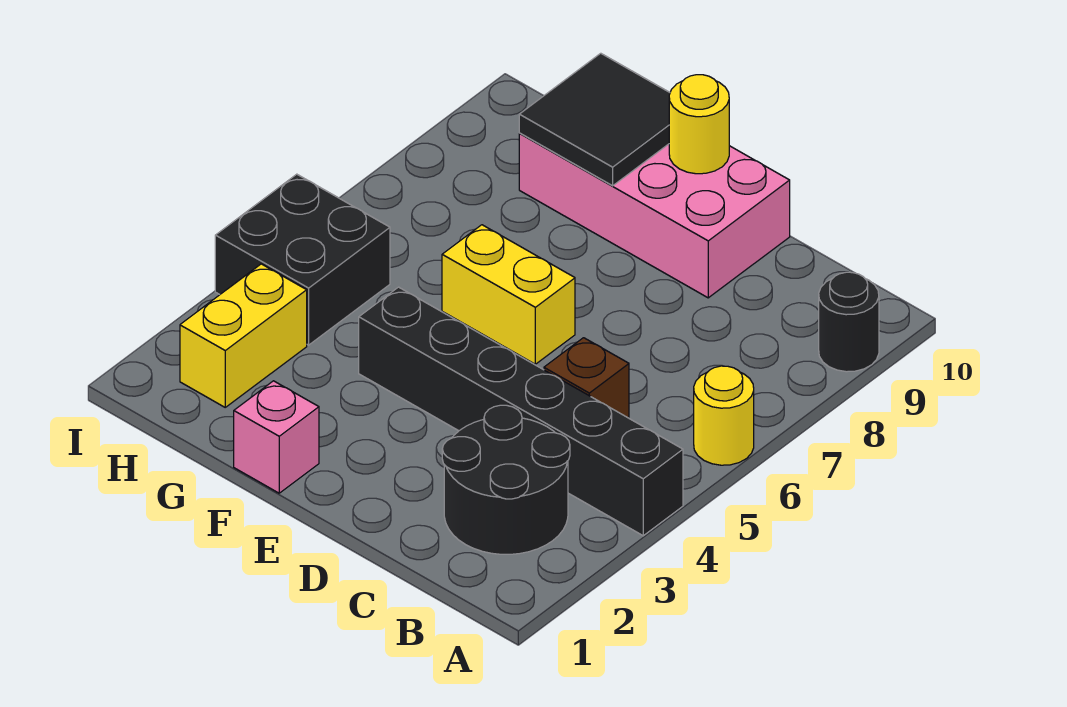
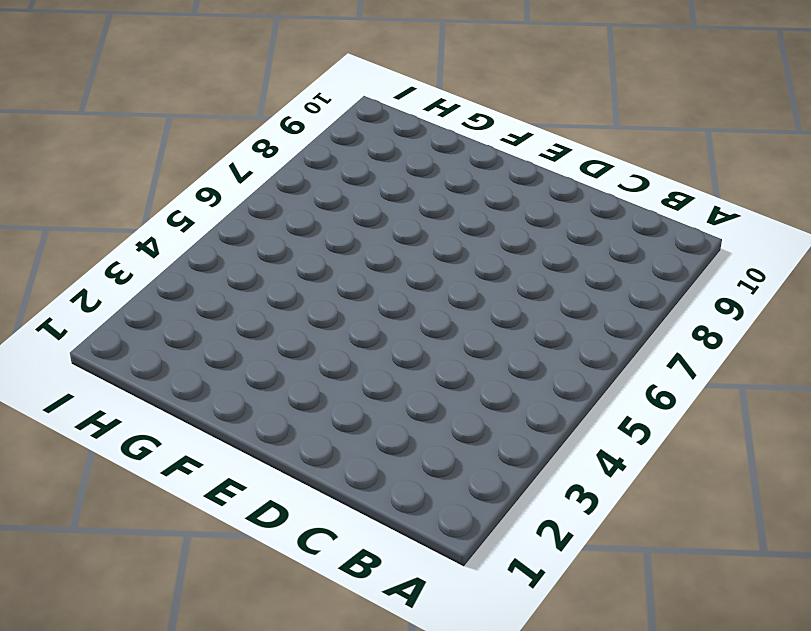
none -> black brick A4:F4 level 1
none -> yellow round brick A6 level 1
none -> black round brick A9 level 1

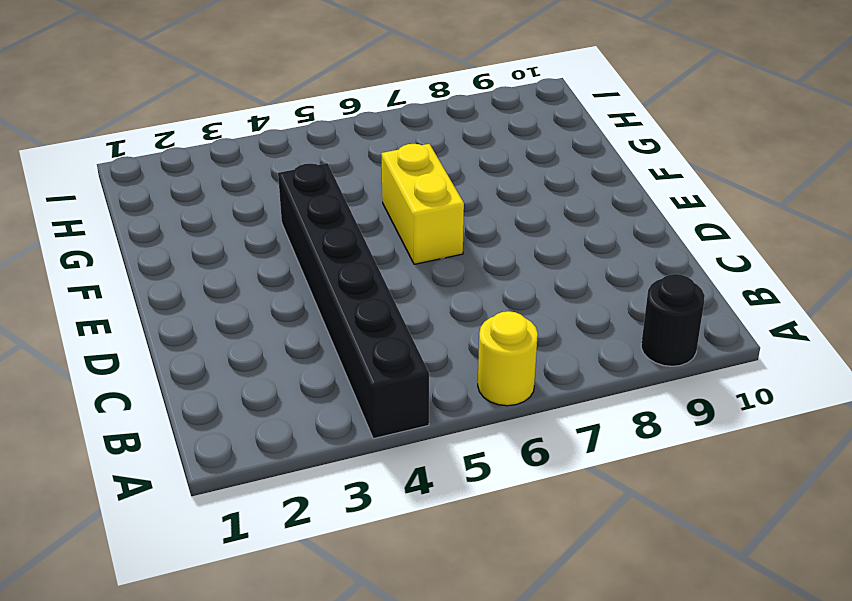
none -> black round brick B2:C3 level 1
none -> brown brick C5 level 1
none -> pink brick D9:G10 level 1

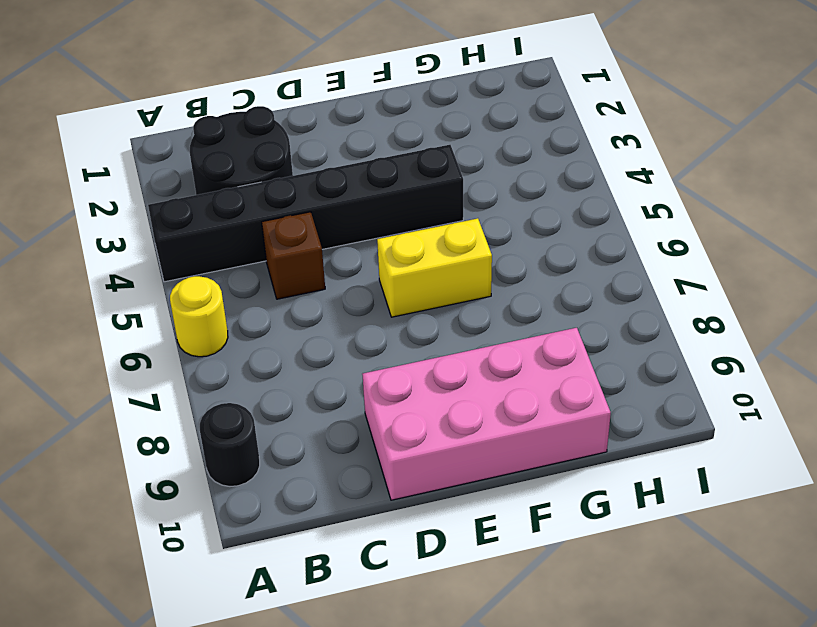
none -> pink brick F1 level 1
none -> yellow brick H2:H3 level 1
none -> black brick H4:I5 level 1

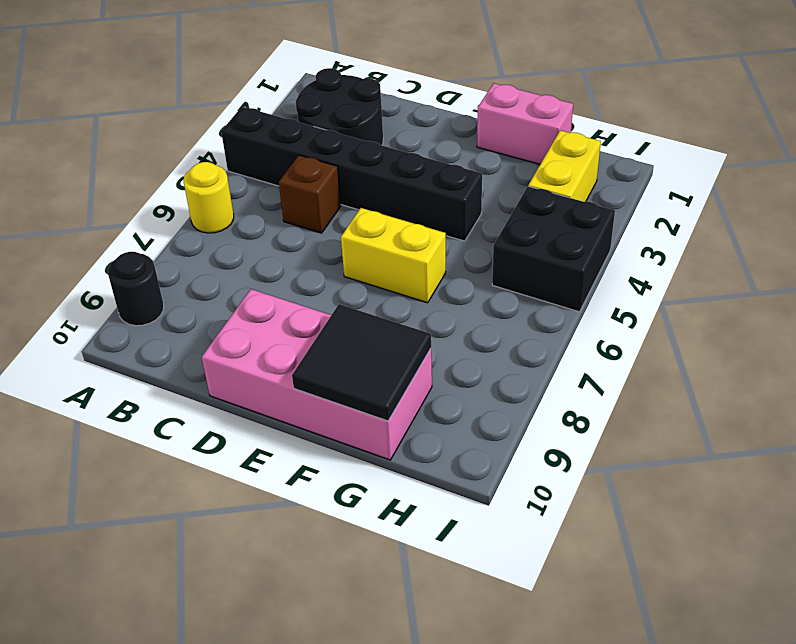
pink brick F1:G1 level 1 -> pink brick F1 level 1
none -> yellow round brick E10 level 2

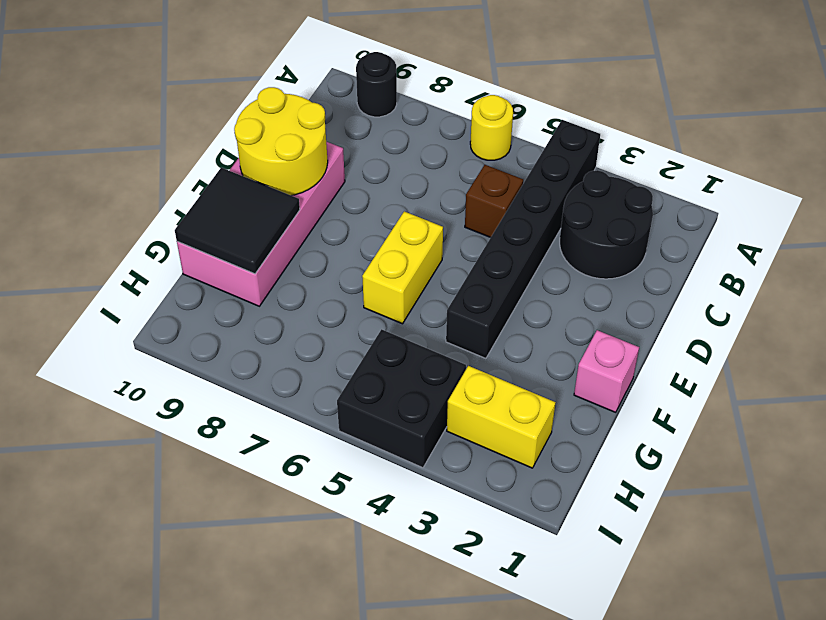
yellow round brick D9:E10 level 2 -> yellow round brick E10 level 2

